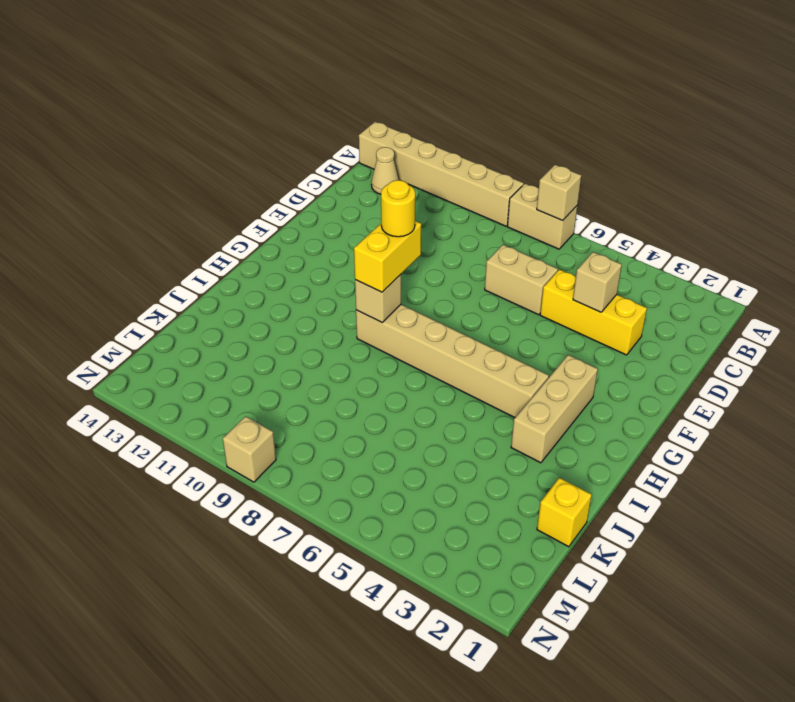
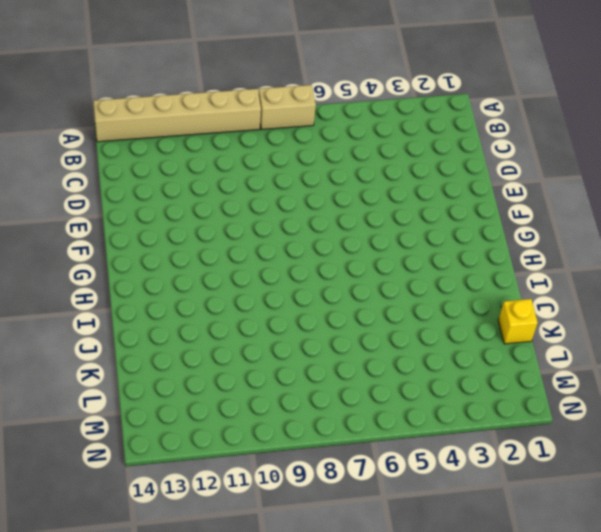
none -> tan cone B13 level 1
none -> yellow brick D3:D5 level 1
none -> tan brick D6:D7 level 1

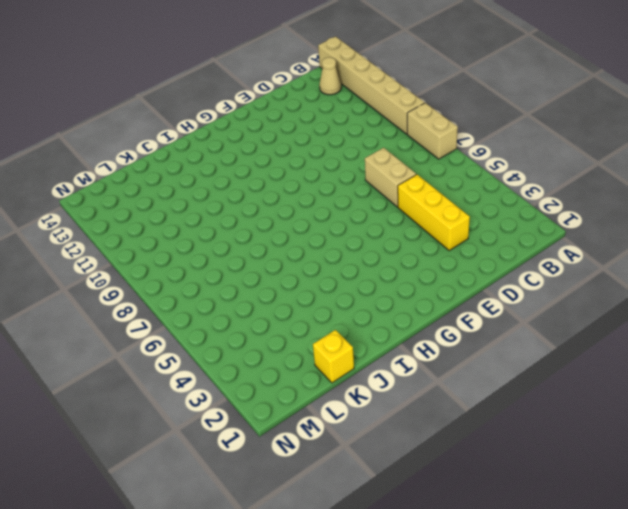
none -> tan brick G3:I3 level 1
none -> tan brick H4:H9 level 1
none -> tan brick N9 level 1

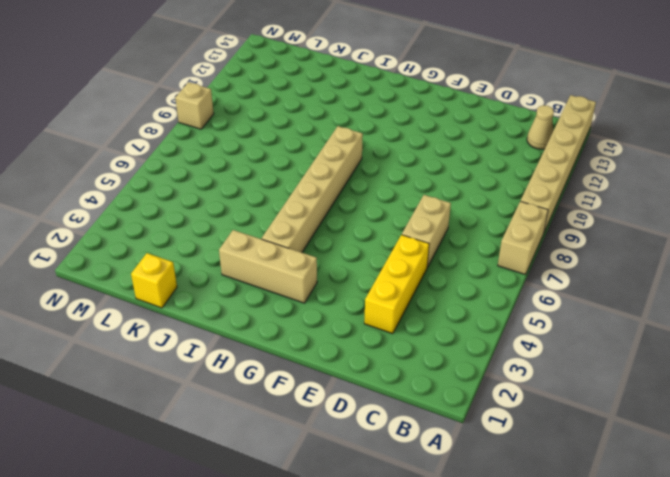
none -> tan brick A7 level 2
none -> tan brick D4 level 2
none -> tan brick H9 level 2

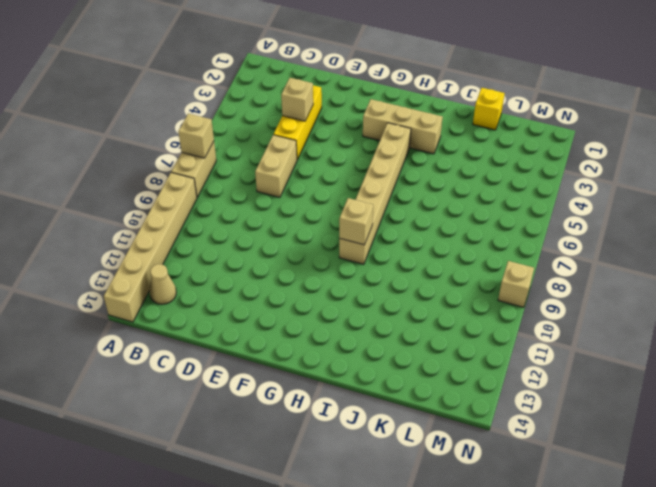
none -> yellow brick G9:H9 level 3
none -> yellow round brick G9 level 4

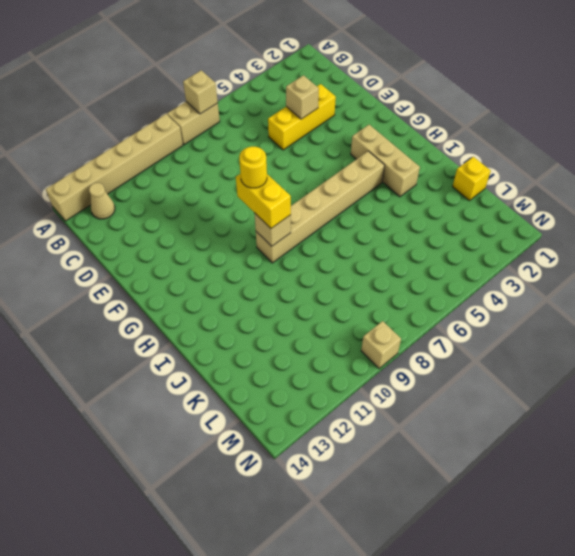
none -> tan brick D6:D7 level 1

